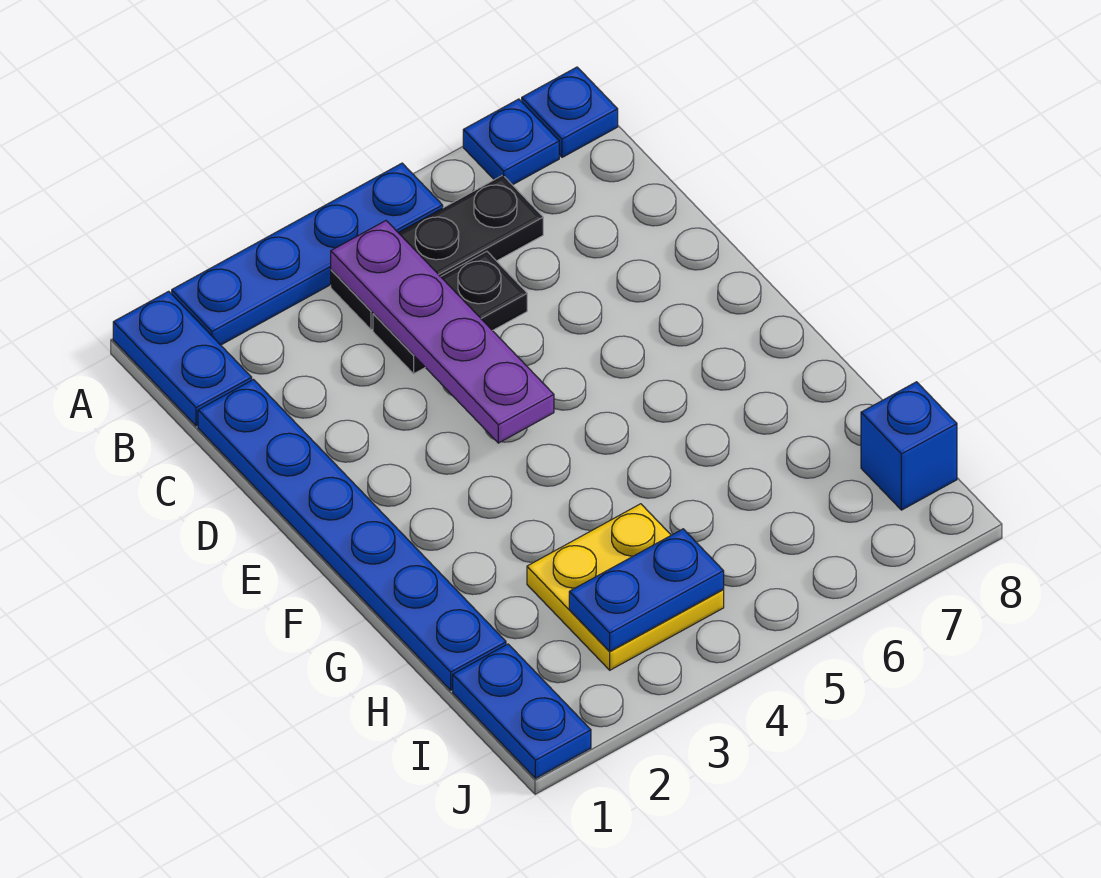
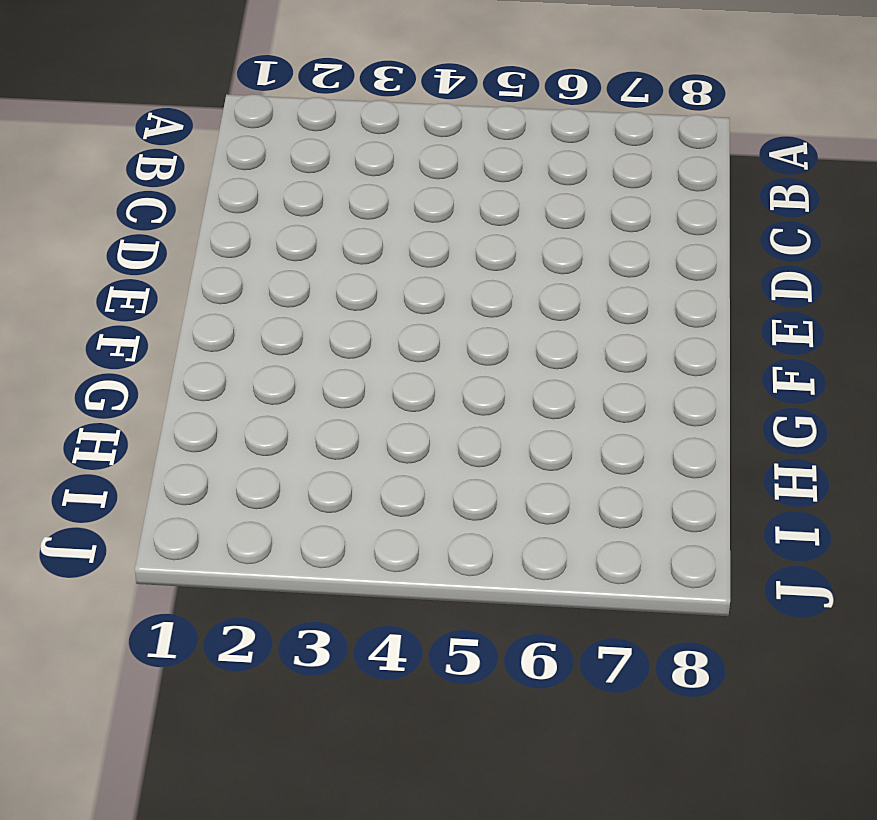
none -> blue plate A1:B1 level 1
none -> blue plate A2:A5 level 1
none -> blue plate A7 level 1

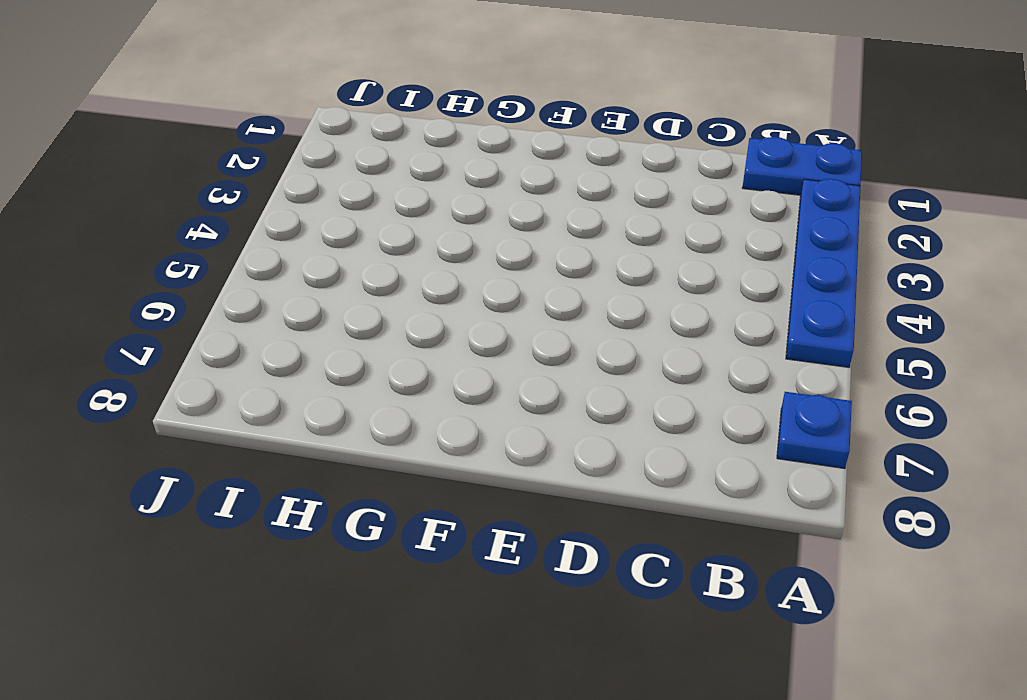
none -> blue plate A8 level 1
none -> black plate B4:B6 level 1
none -> blue plate C1:H1 level 1

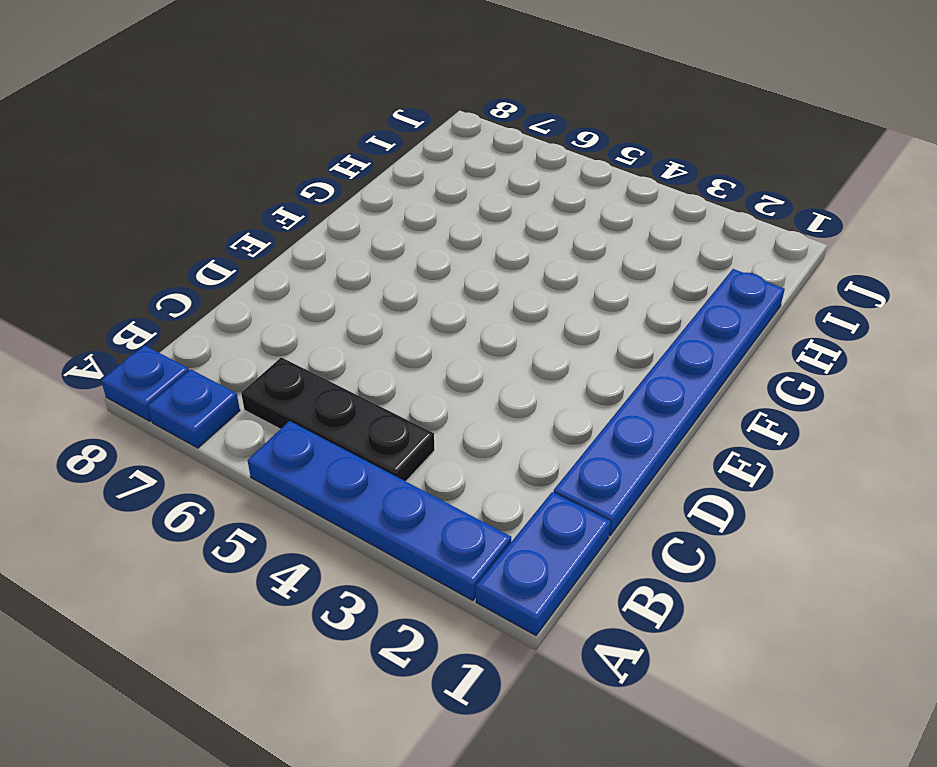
none -> black plate C4:C5 level 1
none -> yellow plate H3:I4 level 1
none -> blue plate I1:J1 level 1

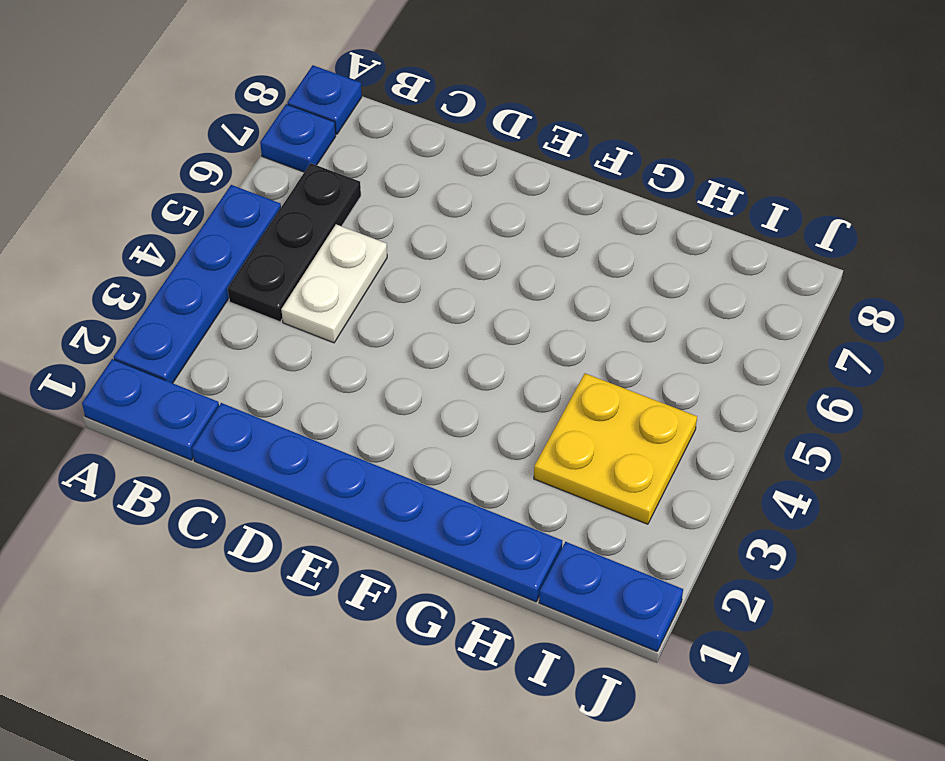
white plate C4:C5 level 1 -> black plate C4:C5 level 1
none -> blue brick I8 level 1
none -> purple plate B4:E4 level 2
none -> blue plate I3:I4 level 2

